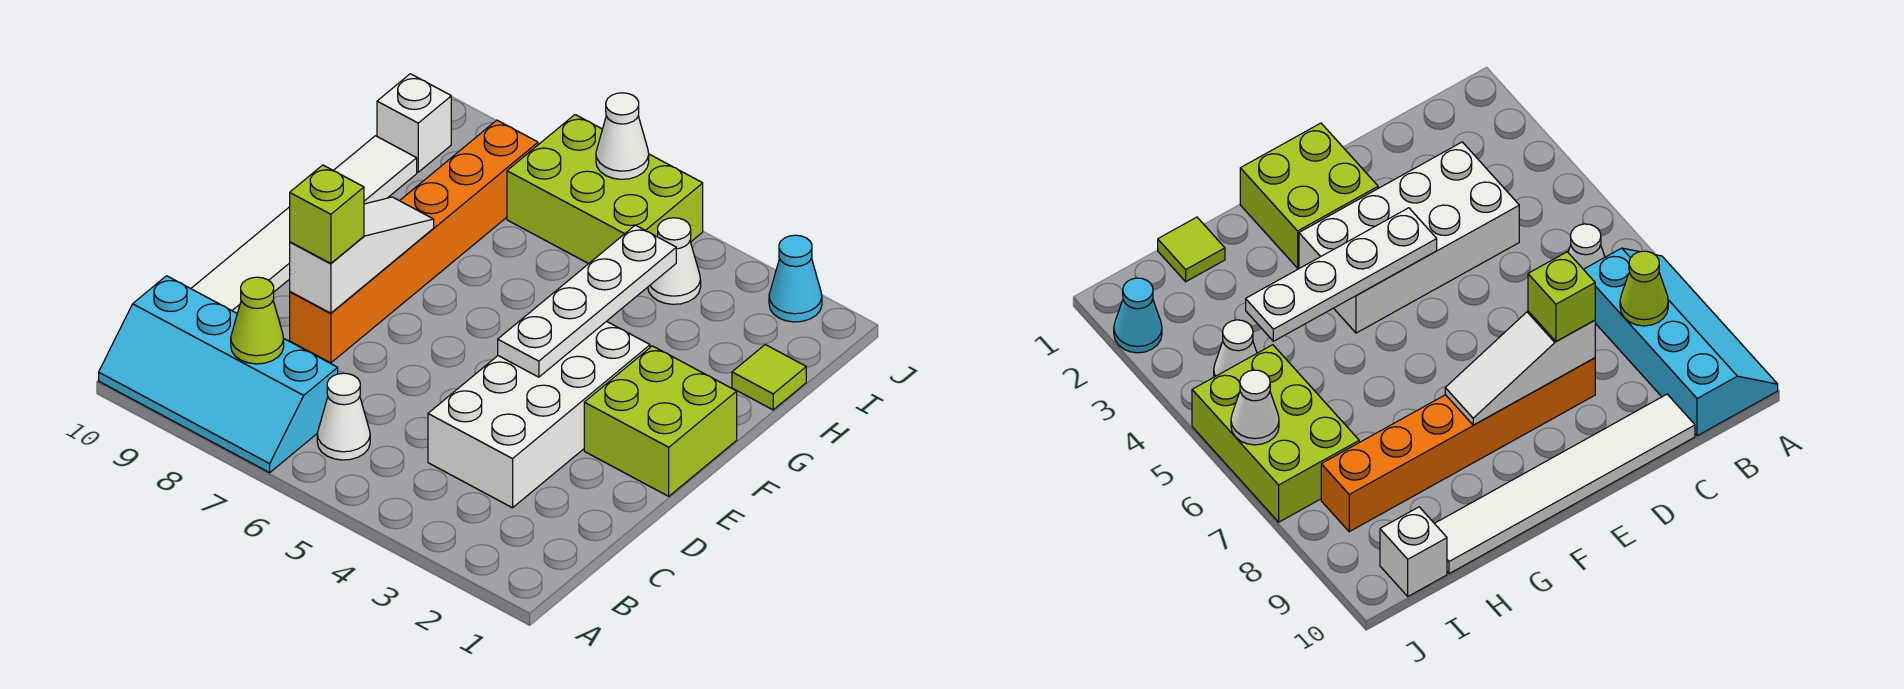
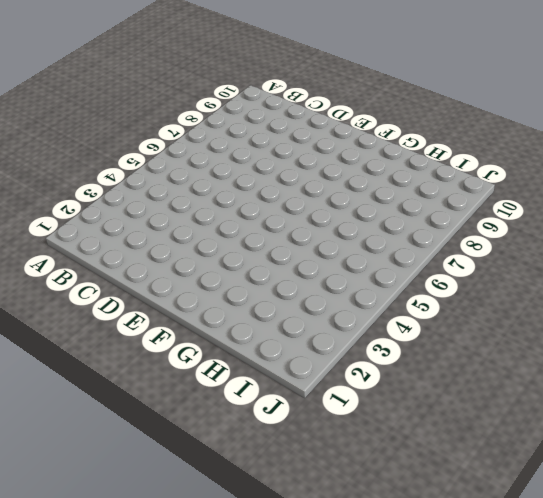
none -> cyan slope A7:B10 level 1 top B
none -> white cone B6 level 1
none -> white brick C3:F4 level 1

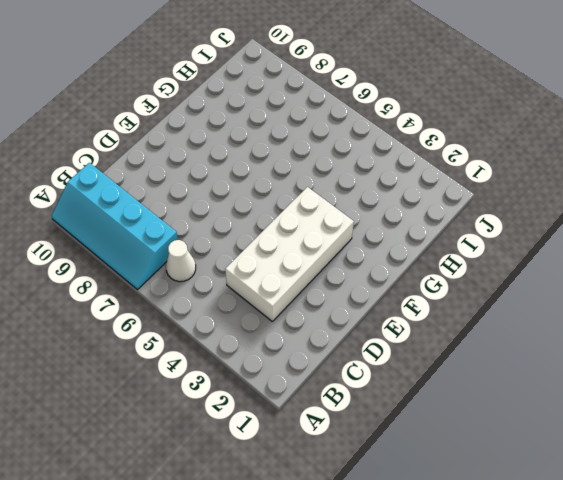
none -> white tile C10:H10 level 1
none -> orange brick D8:I8 level 1
none -> lime brick E1:F2 level 1

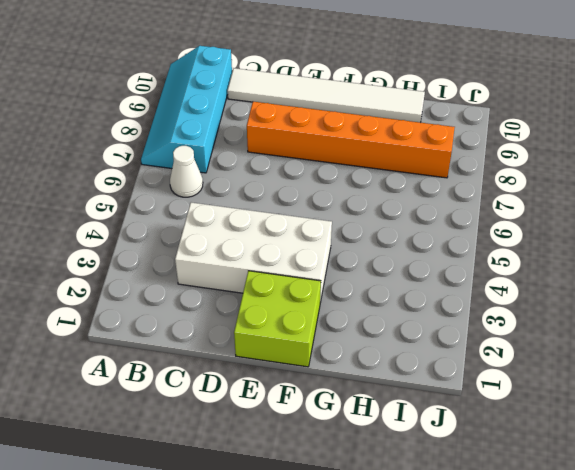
none -> lime tile H1 level 1
none -> white cone I4 level 1
none -> lime brick I5:J7 level 1

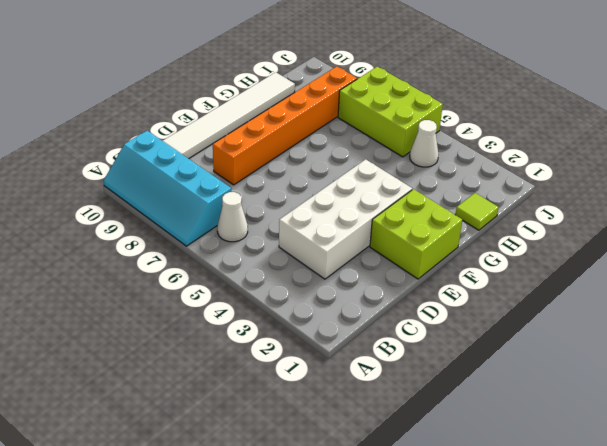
none -> white brick I10 level 1
none -> cyan cone J2 level 1
none -> lime cone B8 level 2

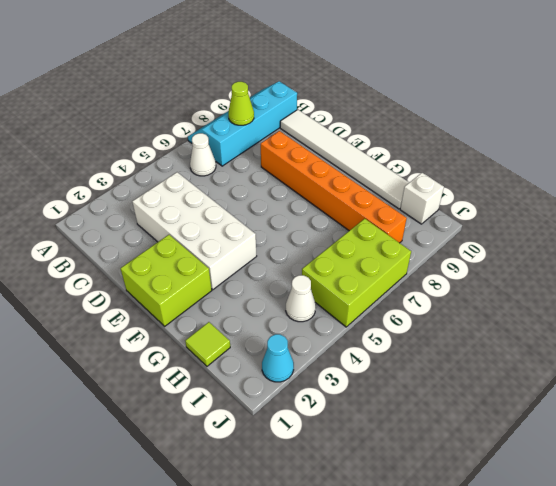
none -> white slope D8:F8 level 2 top D
none -> white plate E4:H4 level 2
none -> white cone J6 level 2

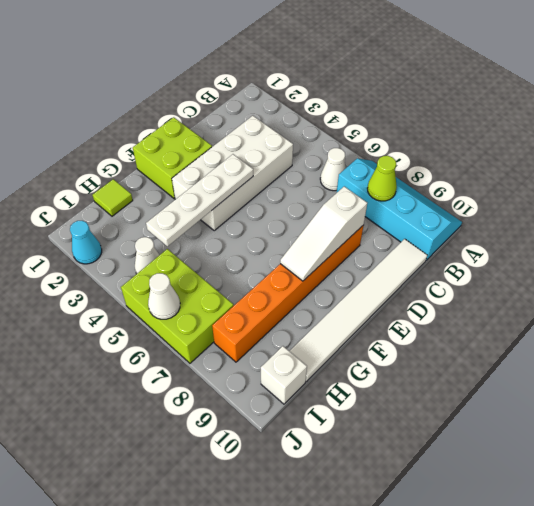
none -> lime brick D8 level 3

